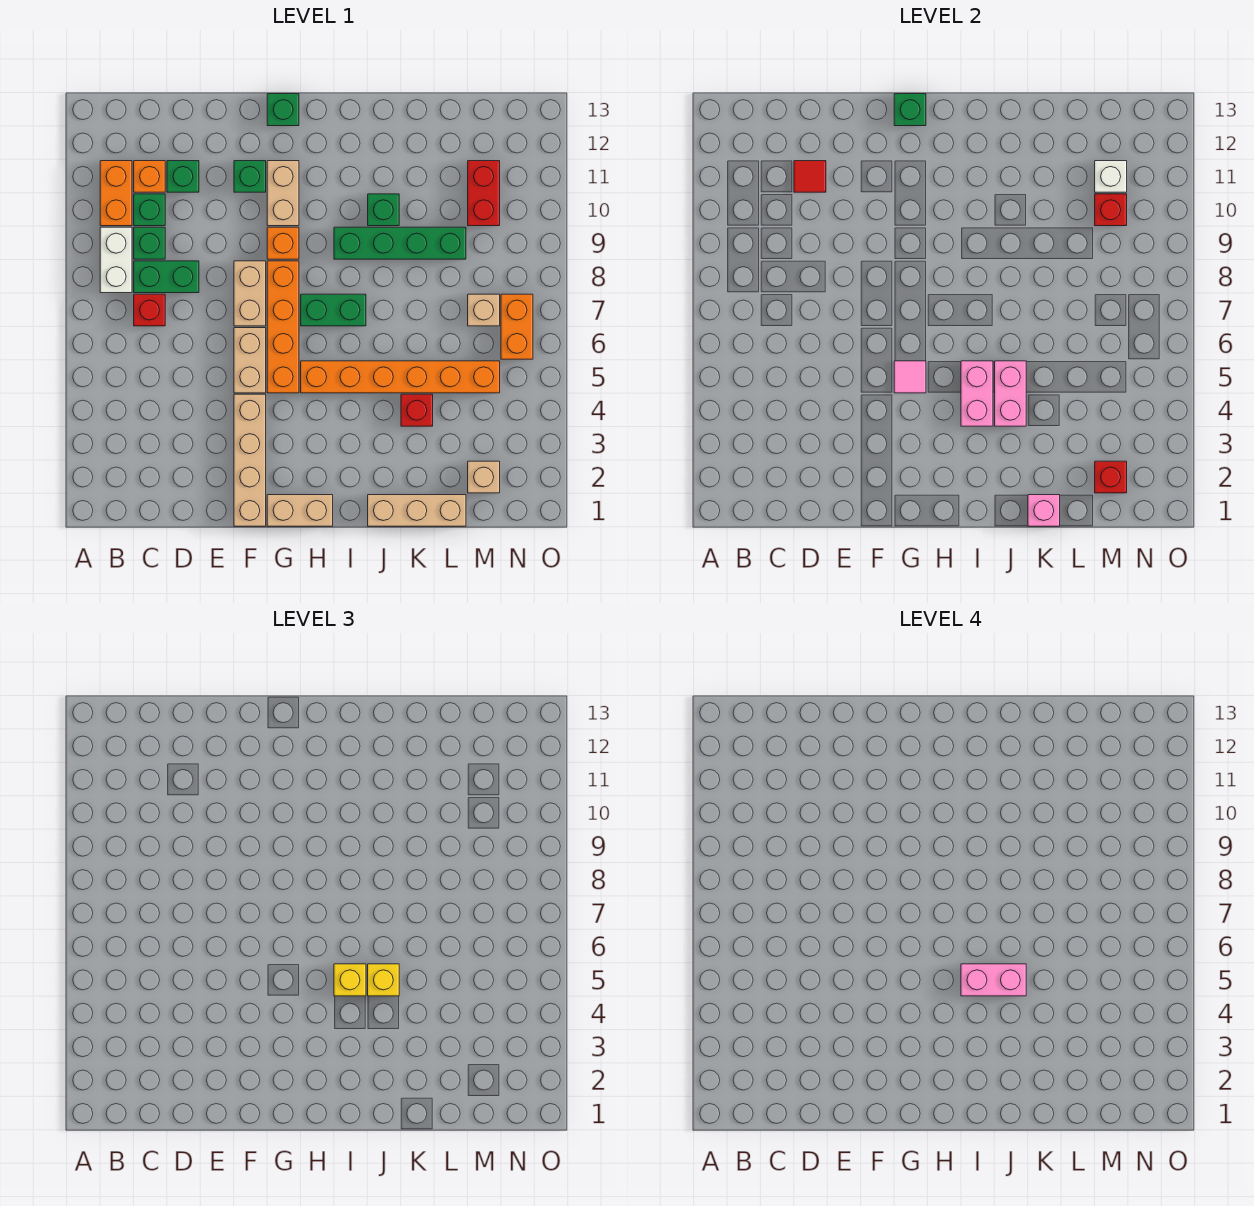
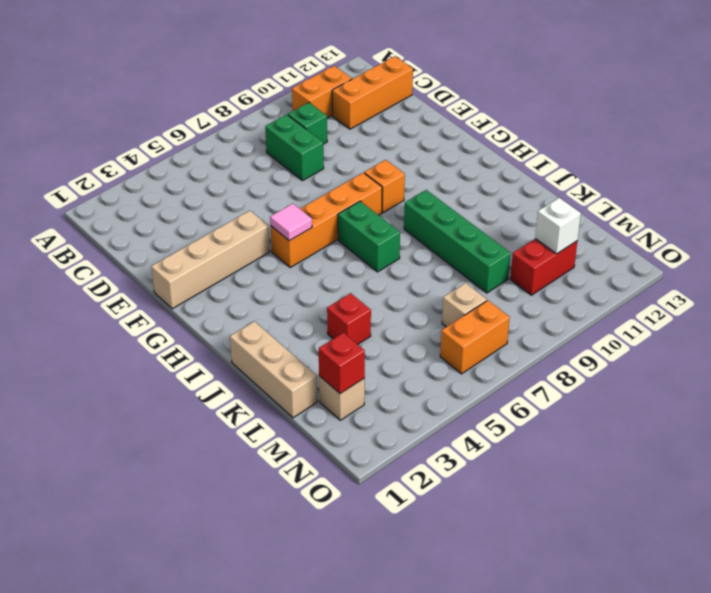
orange brick C11:C13 level 1 -> orange brick C11 level 1
none -> white brick B8:B9 level 1
none -> red brick C7 level 1
none -> green brick C10 level 1
none -> green brick D11 level 1

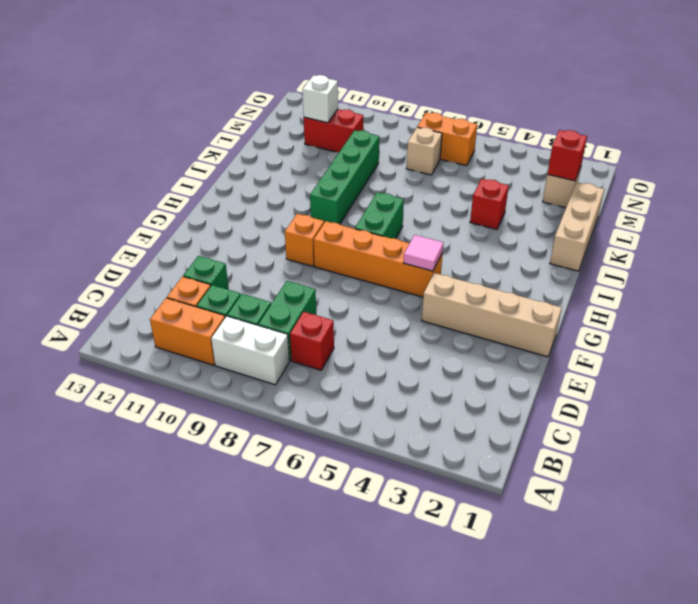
none -> tan brick F5:F6 level 1
none -> tan brick F7:F8 level 1
none -> green brick F11 level 1
none -> tan brick G1:H1 level 1

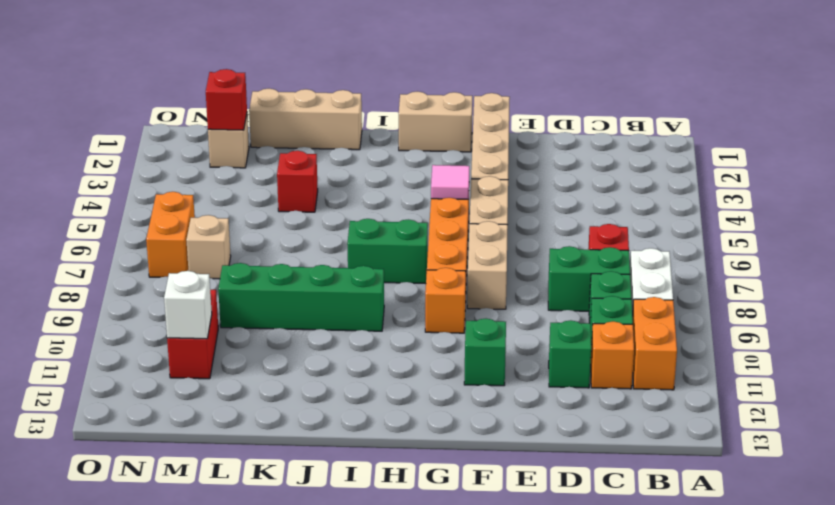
none -> tan brick G10:G11 level 1
none -> green brick G13 level 1
none -> orange brick H5:M5 level 1
none -> green brick J10 level 1

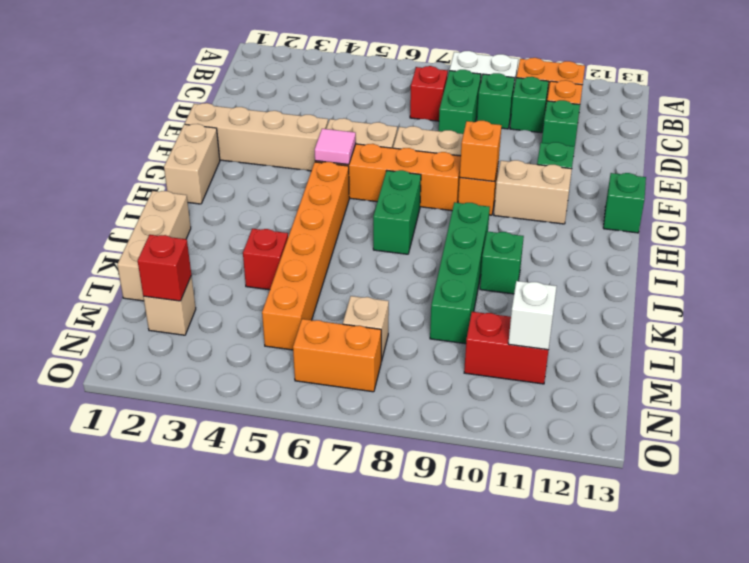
orange brick G9 level 2 -> none
none -> red tile D11 level 2
none -> green brick G13 level 2
none -> pink brick I4:I5 level 2
none -> pink brick J4:J5 level 2

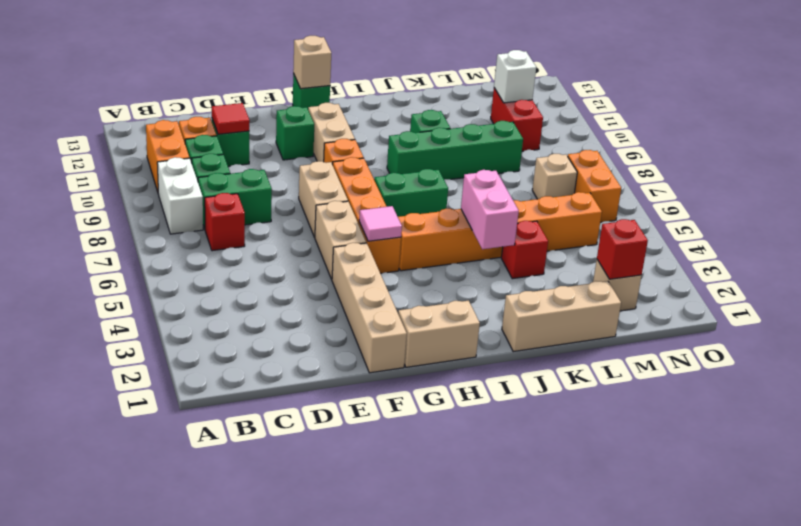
tan brick G13 level 2 -> green brick G13 level 2
none -> pink brick I4:I5 level 2
none -> pink brick K1 level 2
none -> red brick M10 level 2
none -> yellow brick I5 level 3

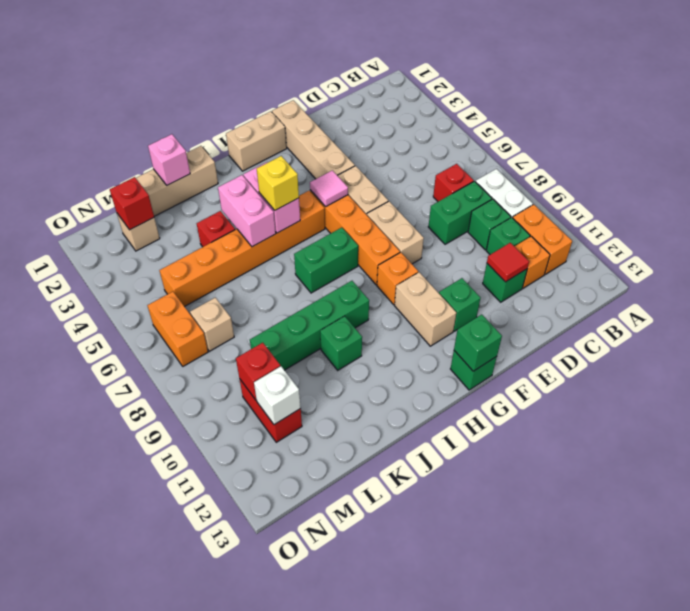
none -> yellow brick J5 level 3
none -> pink brick I5:J5 level 4

